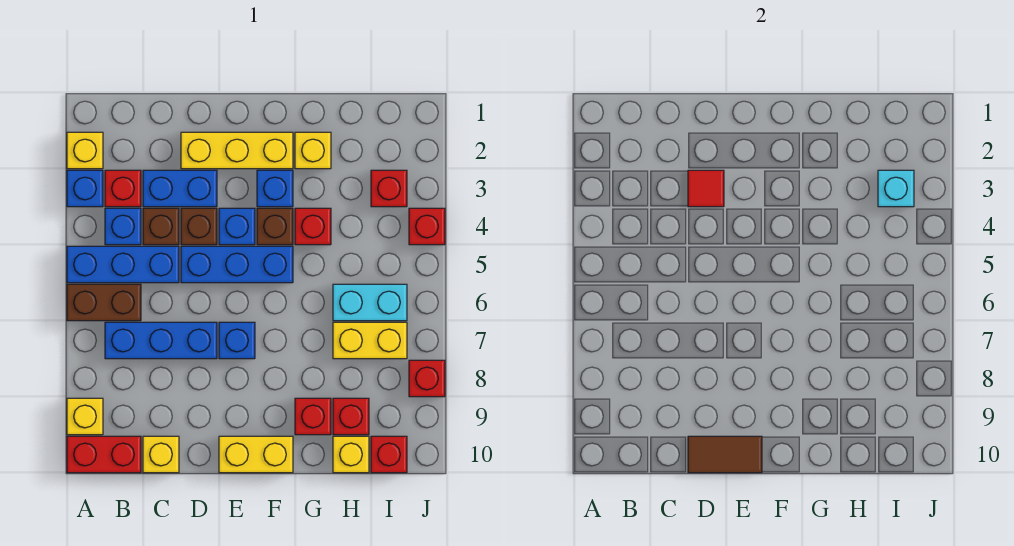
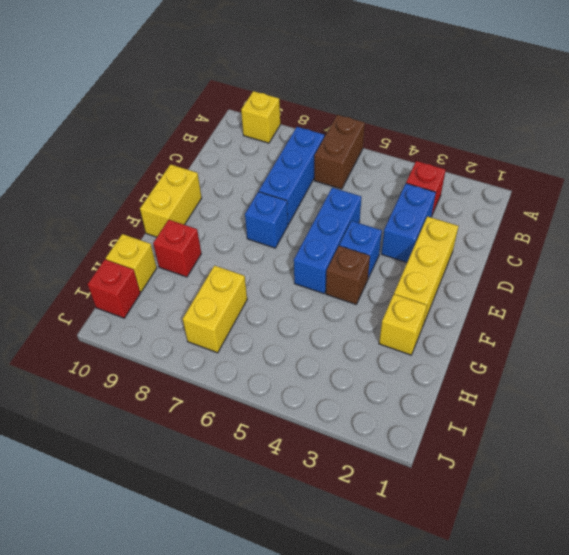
none -> yellow brick A2 level 1
none -> blue brick A3 level 1
none -> blue brick A5:C5 level 1
none -> red brick A10:B10 level 1

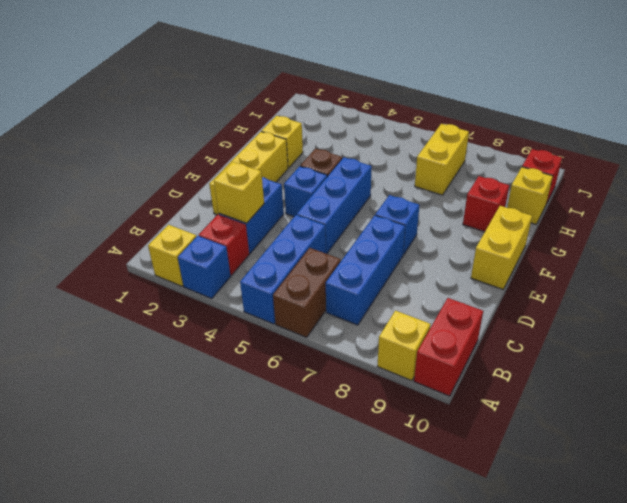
yellow brick C3 level 2 -> yellow brick C10 level 1
none -> blue brick B4 level 1
none -> brown brick C4 level 1
none -> brown brick D4 level 1
none -> blue brick F3 level 1

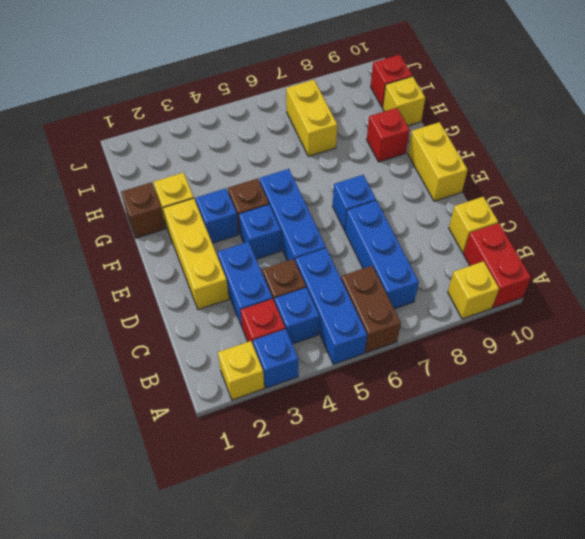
brown brick G1 level 1 -> brown brick D4 level 1
none -> red brick G4 level 1
none -> cyan brick H6:I6 level 1
none -> red brick H9 level 1
none -> red brick I3 level 1

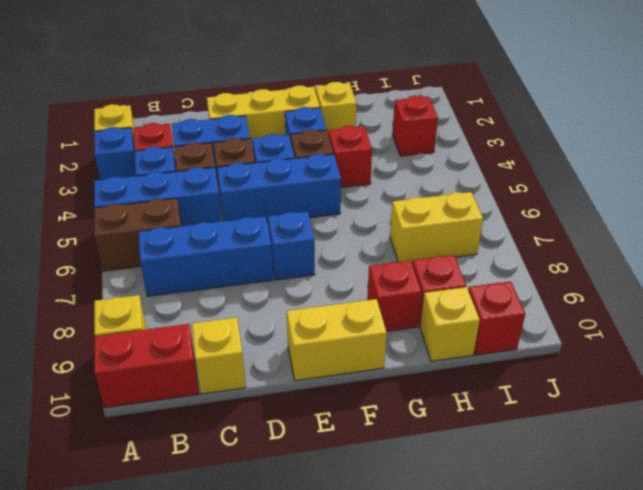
none -> cyan brick H6:I6 level 1
none -> red brick J4 level 1
none -> red brick J8 level 1
none -> red tile D3 level 2

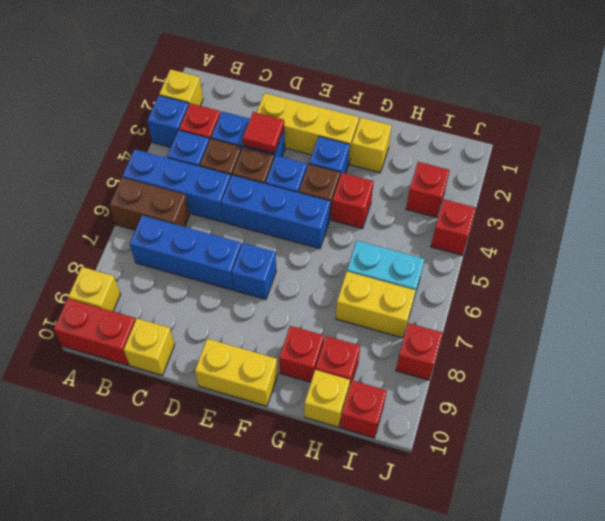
none -> brown tile D10:E10 level 2
none -> cyan brick I3 level 2

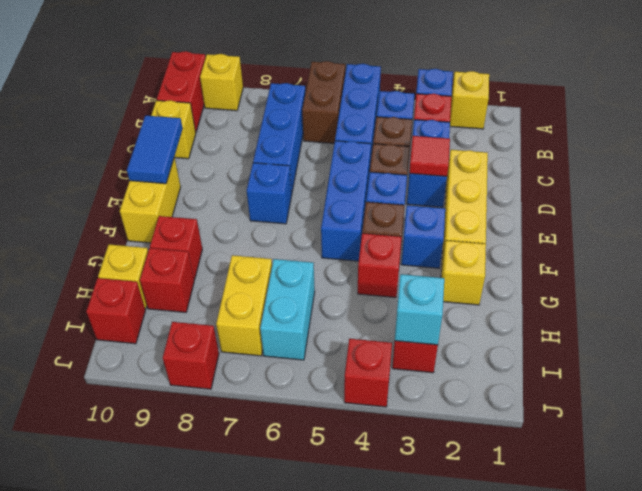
blue tile D10:E10 level 2 -> brown tile D10:E10 level 2

